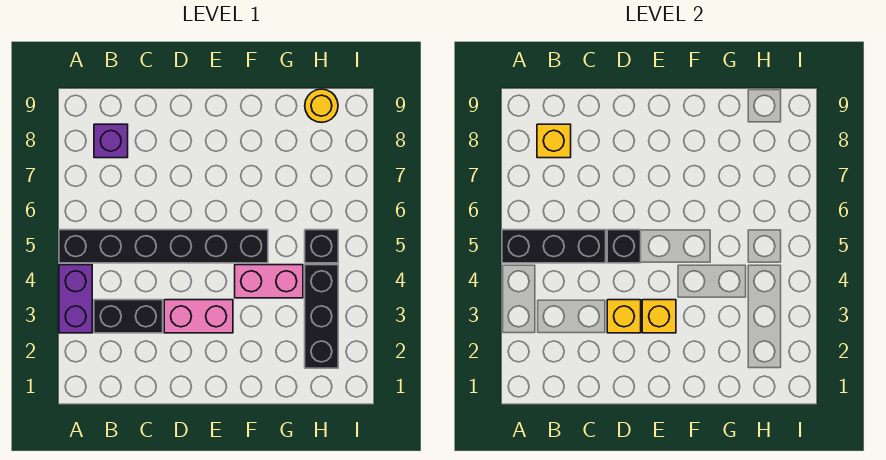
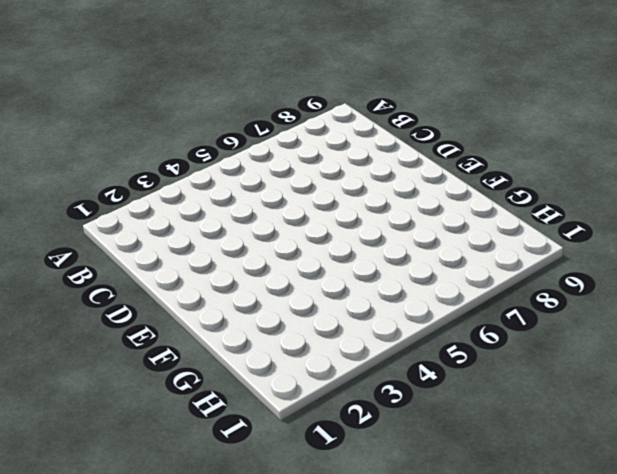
none -> purple brick A3:A4 level 1
none -> black brick A5:F5 level 1
none -> black brick B3:C3 level 1

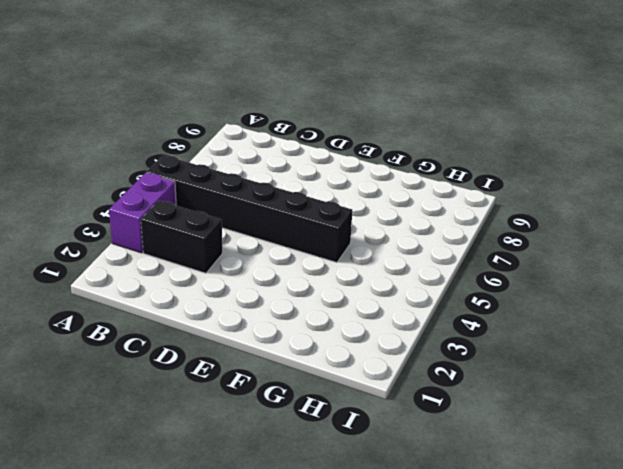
none -> purple brick B8 level 1
none -> pink brick D3:E3 level 1
none -> pink brick F4:G4 level 1

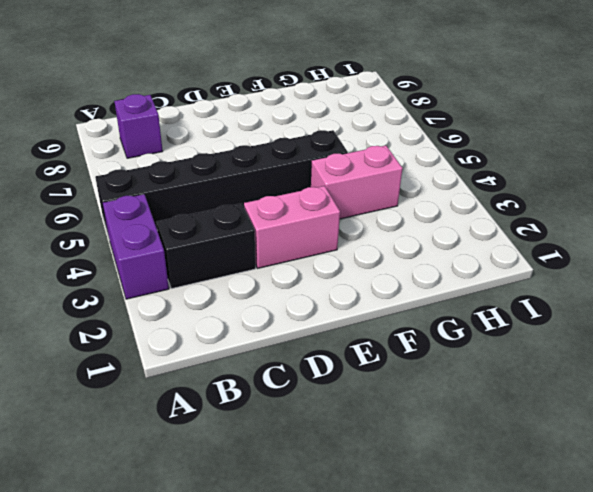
none -> black brick H2:H4 level 1
none -> black brick H5 level 1
none -> yellow round brick H9 level 1

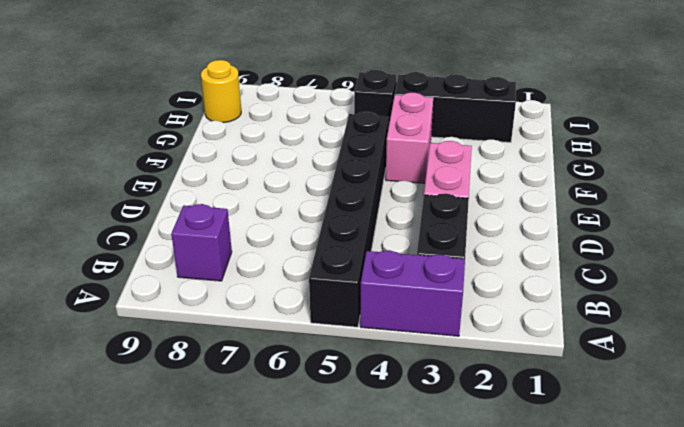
none -> black brick A5:C5 level 2
none -> yellow brick B8 level 2
none -> yellow brick D3 level 2

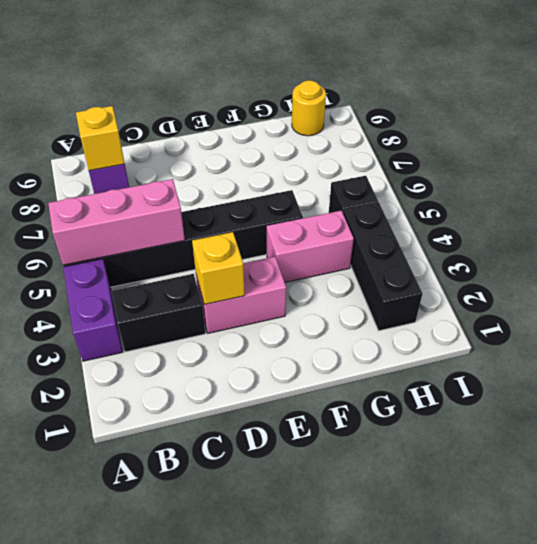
pink brick A5:C5 level 2 -> black brick A5:C5 level 2
none -> black brick D5 level 2
none -> yellow brick E3 level 2

